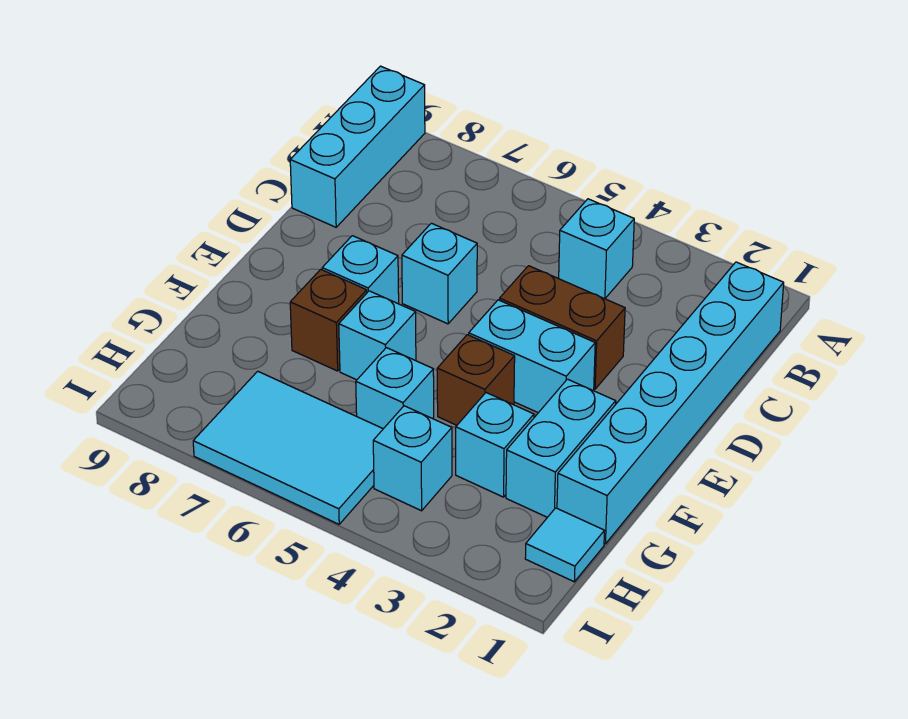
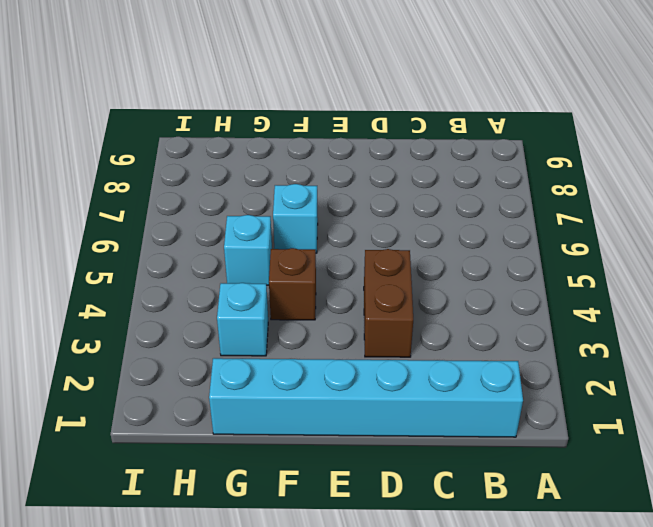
none -> cyan brick A9:C9 level 1
none -> cyan brick B4 level 1
none -> cyan brick D6 level 1

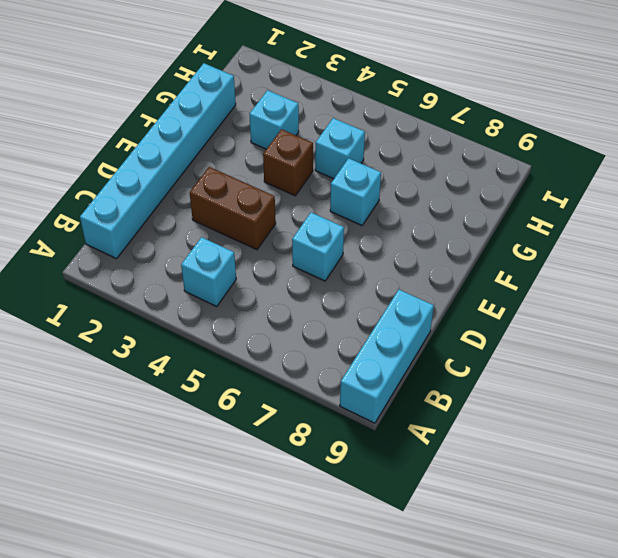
none -> cyan brick E3:E4 level 1
none -> cyan brick E7 level 1
none -> cyan brick F2:G2 level 1

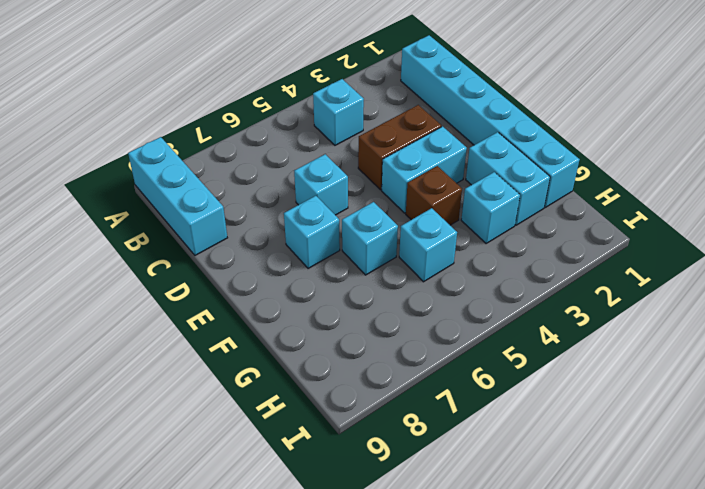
none -> brown brick F7 level 1
none -> cyan tile H1 level 1
none -> cyan brick H4 level 1

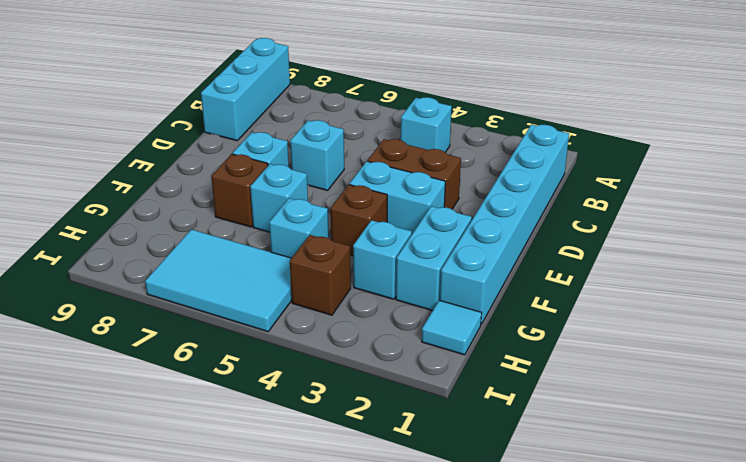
brown brick H4 level 1 -> cyan brick H4 level 1

